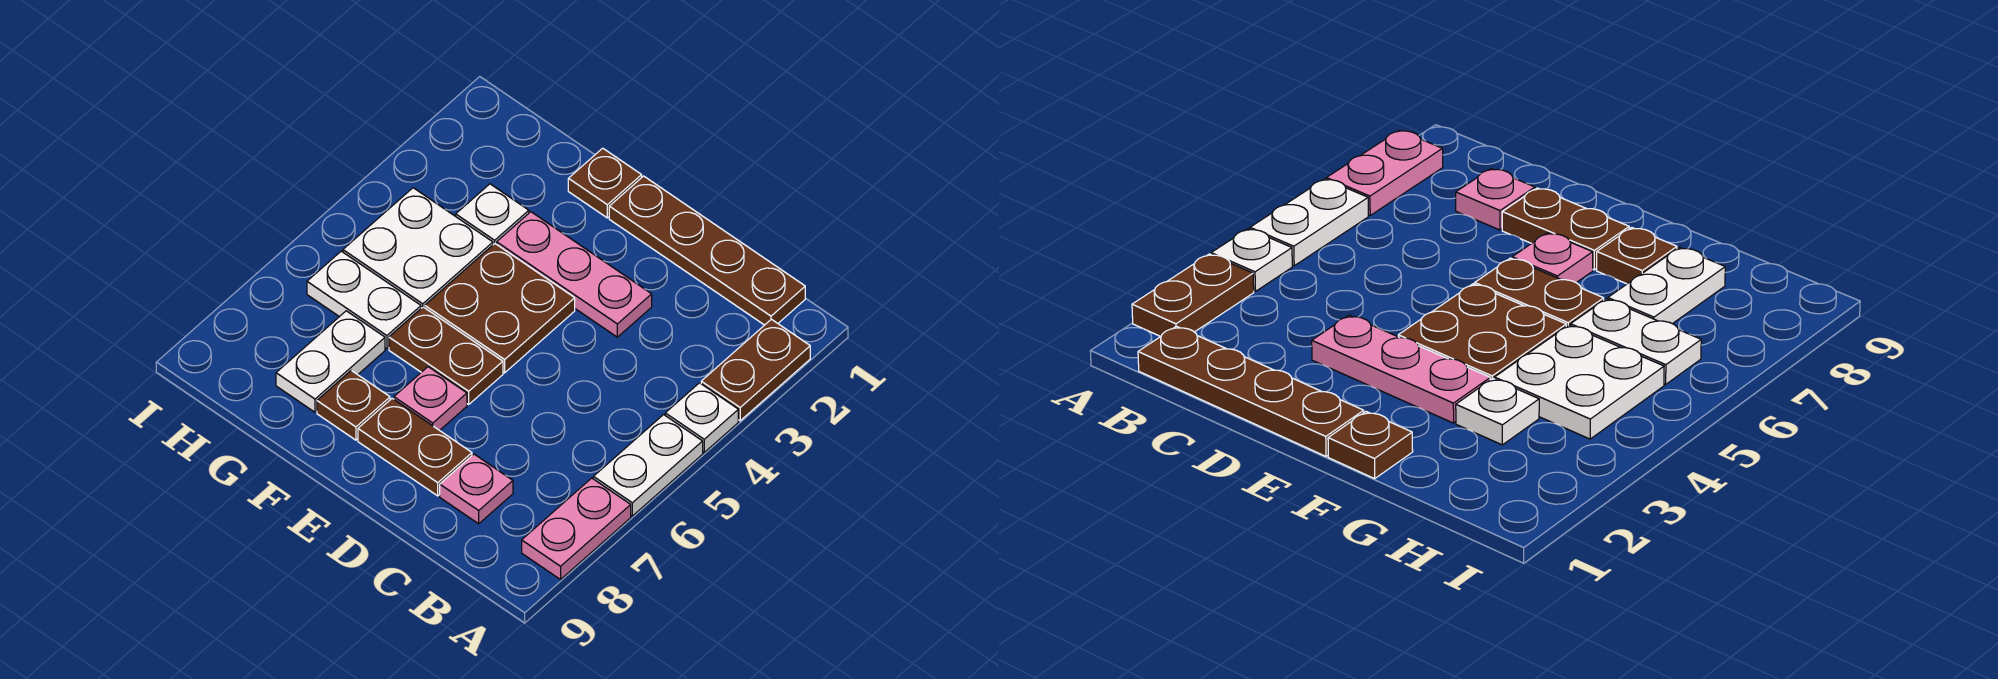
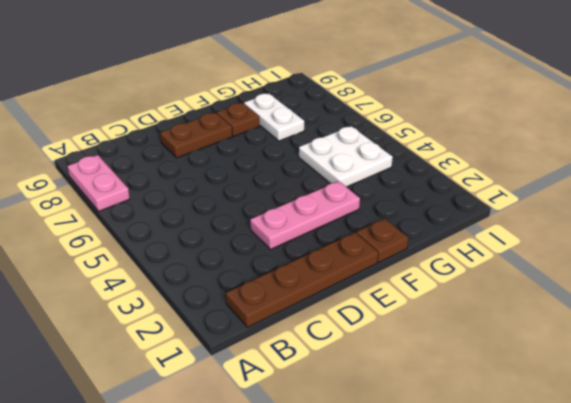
none -> brown plate A2:A3 level 1
none -> white plate A4 level 1
none -> white plate A5:A6 level 1

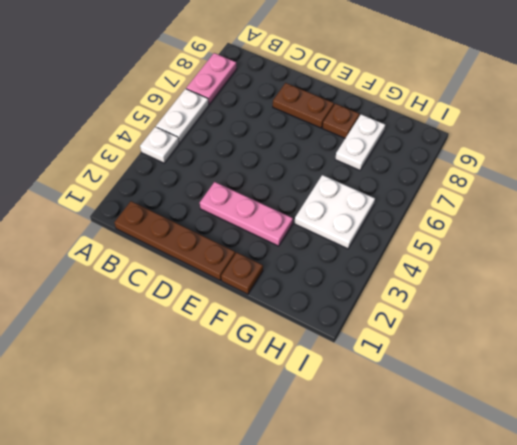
none -> brown plate A2:A3 level 1
none -> pink plate C8 level 1
none -> brown plate E4:F5 level 1

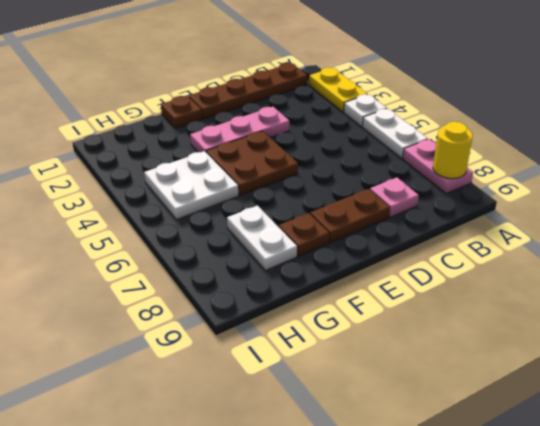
yellow plate A2:A3 level 1 -> brown plate A2:A3 level 1
yellow round brick A8 level 2 -> none
none -> brown plate E6:F6 level 1
none -> pink plate E7 level 1
none -> white plate G3 level 1

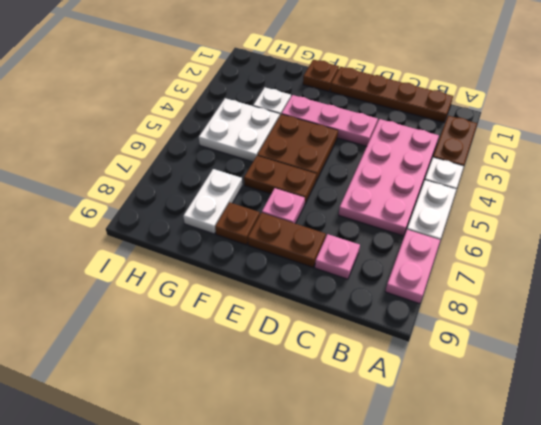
pink plate B3:C6 level 1 -> none
none -> white plate G6:H6 level 1

